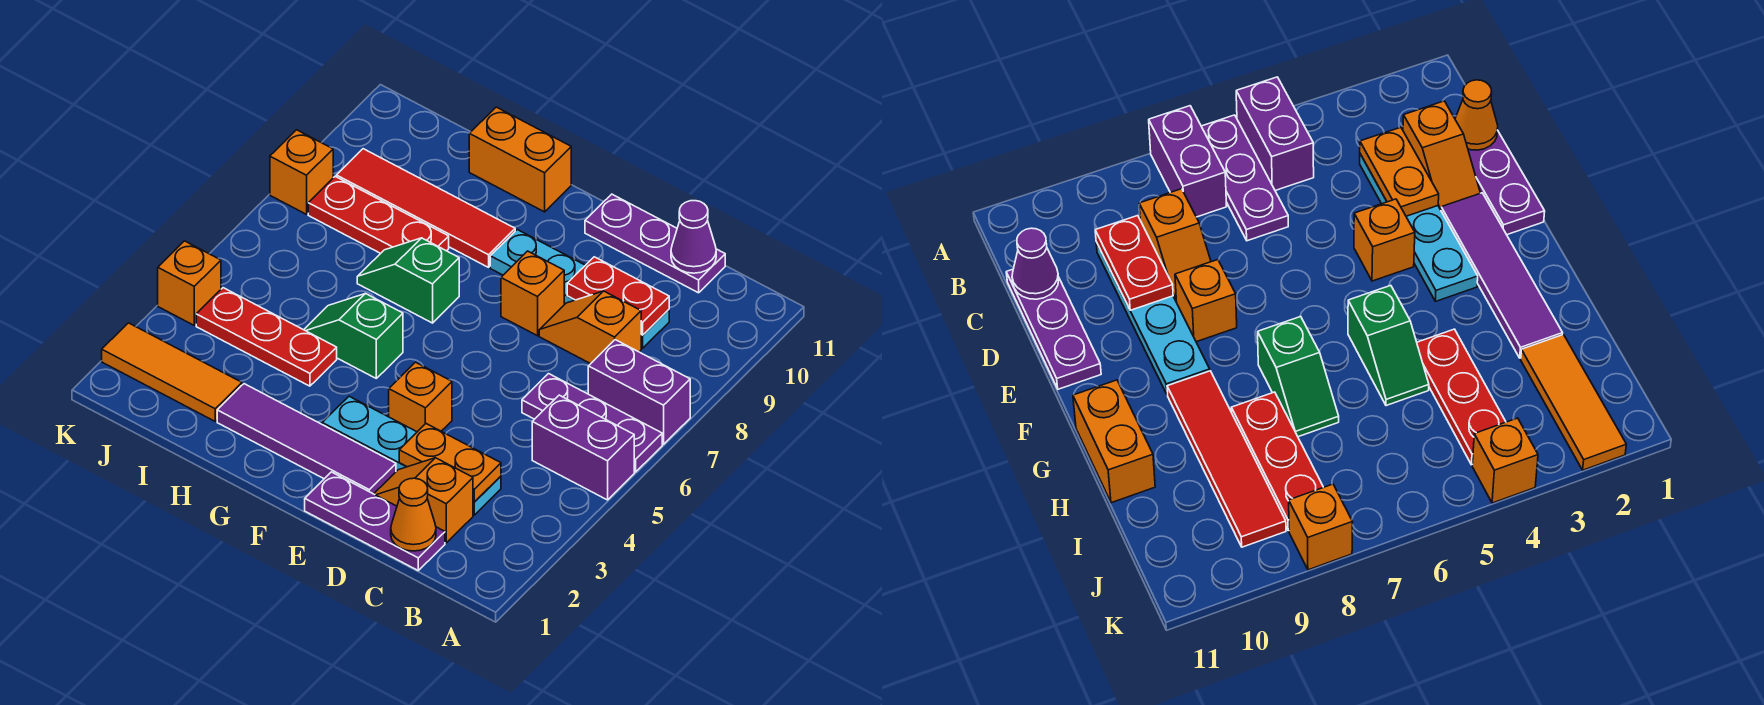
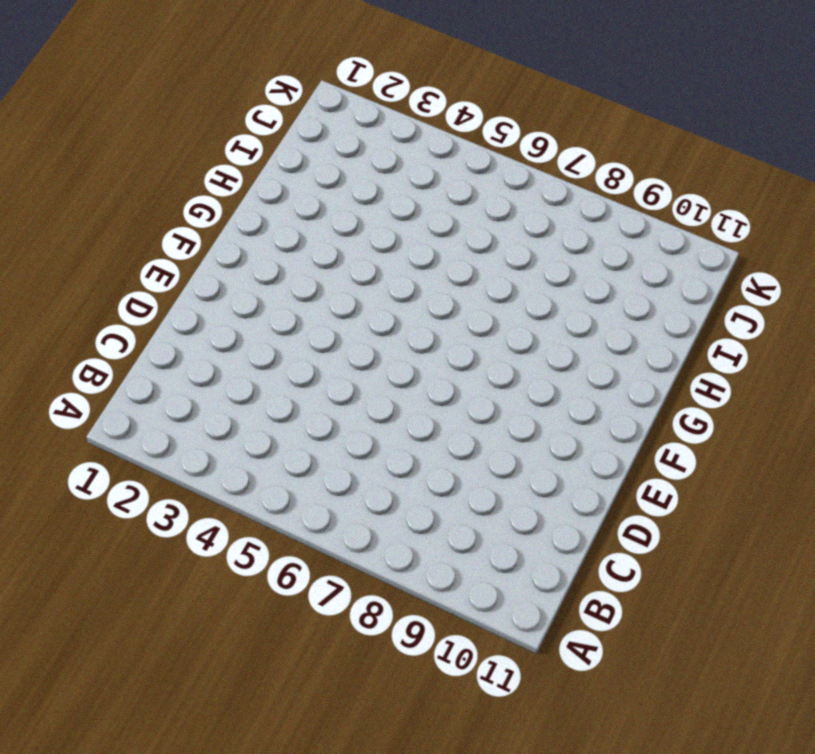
none -> purple brick A5:B5 level 1
none -> purple plate A6:C6 level 1
none -> purple brick A7:B7 level 1

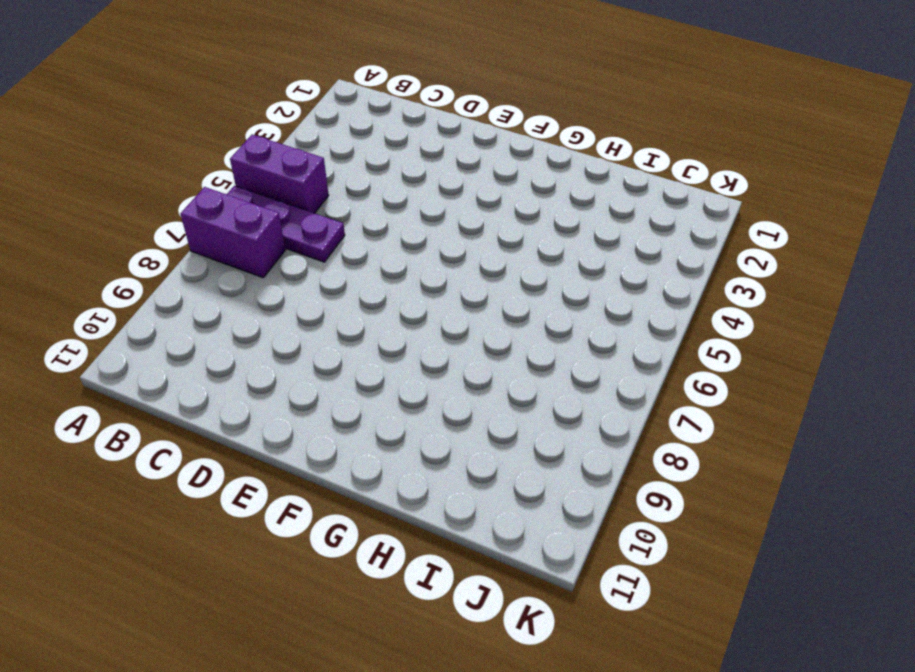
none -> purple plate C1:E1 level 1
none -> orange slope C2:D2 level 1 top C
none -> cyan plate C3:F3 level 1

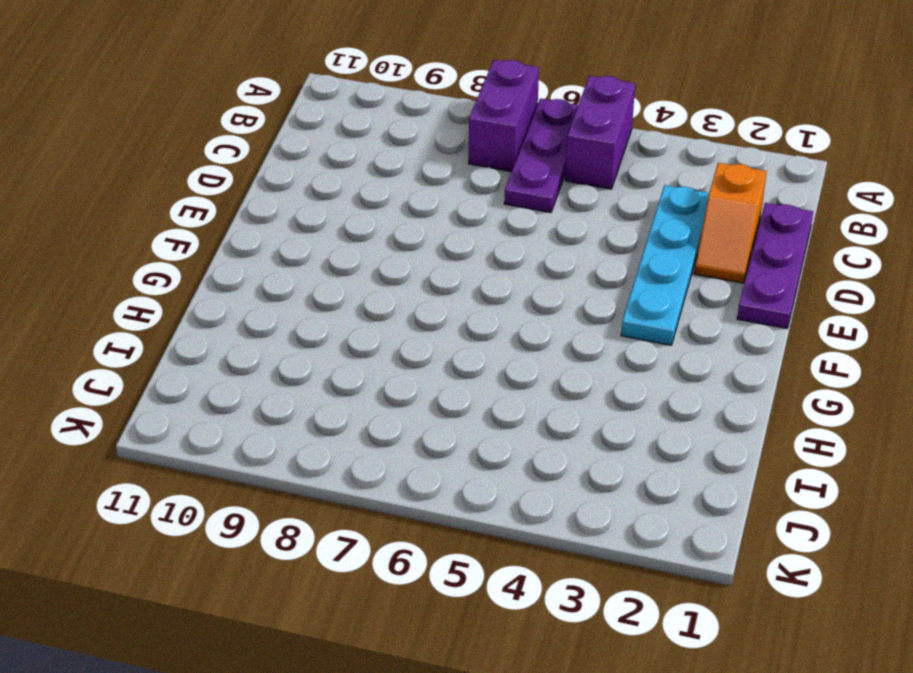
none -> orange slope C8:D8 level 1 top C
none -> cyan plate C9:F9 level 1
none -> purple plate C11:E11 level 1

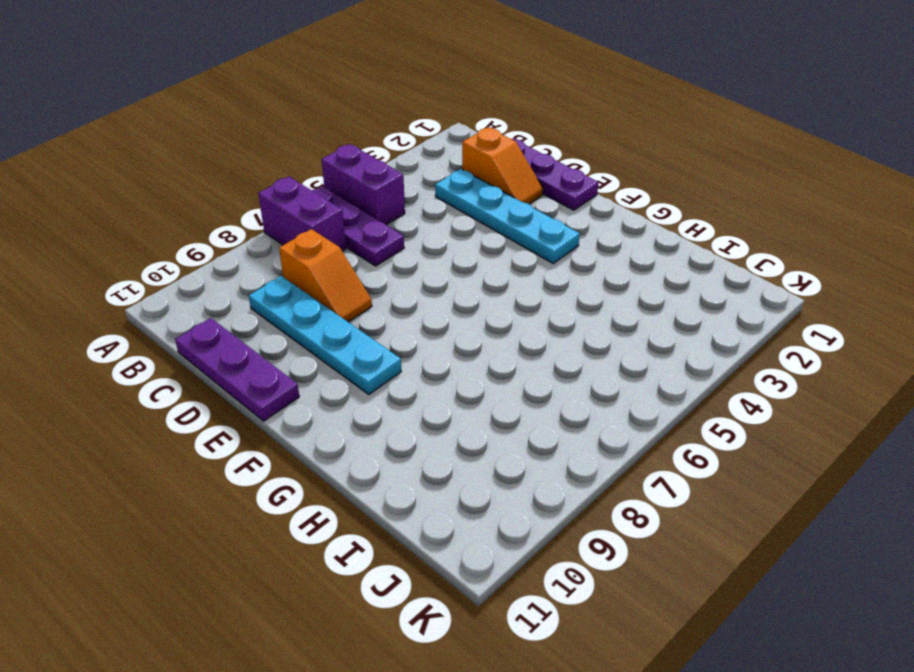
none -> purple tile E2:H2 level 1
none -> orange brick E4 level 1
none -> orange brick E8 level 1

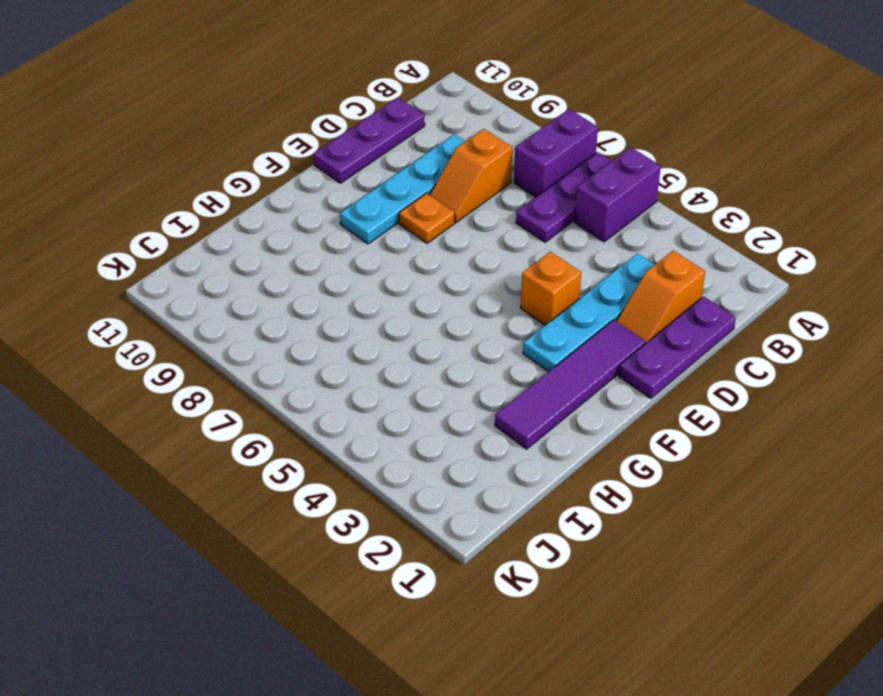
orange plate E8 level 1 -> orange brick E8 level 1
none -> green slope G5:H5 level 1 top G
none -> green slope G7:H7 level 1 top G
none -> red tile G9:J9 level 1

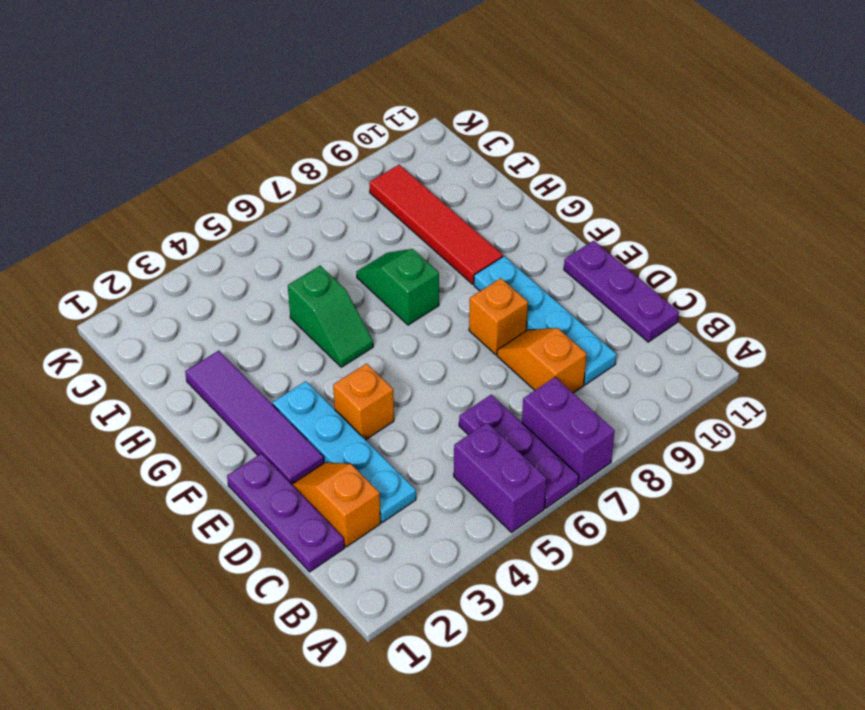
green slope G5:H5 level 1 top H -> green slope G5:H5 level 1 top G
none -> orange brick G11:H11 level 1
none -> red plate H4:J4 level 1
none -> red plate H8:J8 level 1

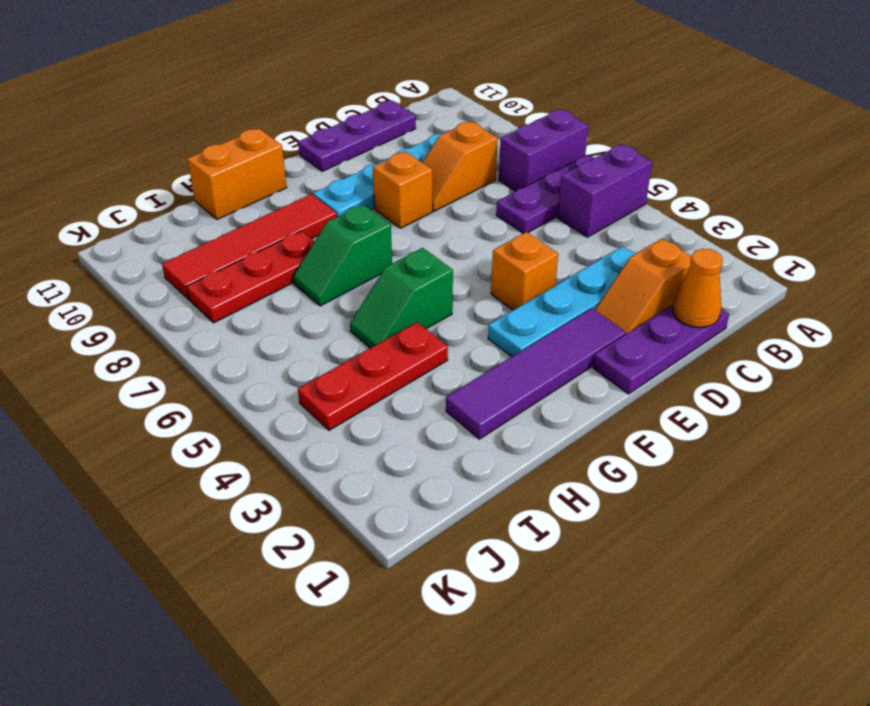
none -> orange tile I2:K2 level 1
none -> orange brick K4 level 1
none -> orange brick K8 level 1

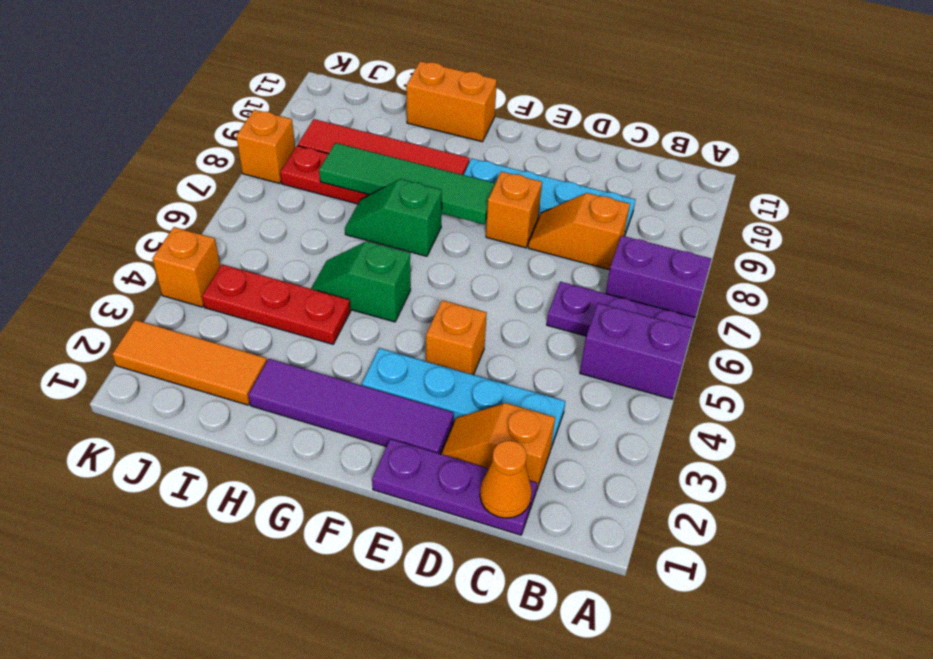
green tile F8:I8 level 2 -> none
none -> purple plate C11:E11 level 1
none -> orange plate C3:D3 level 2
none -> red plate C9:D9 level 2

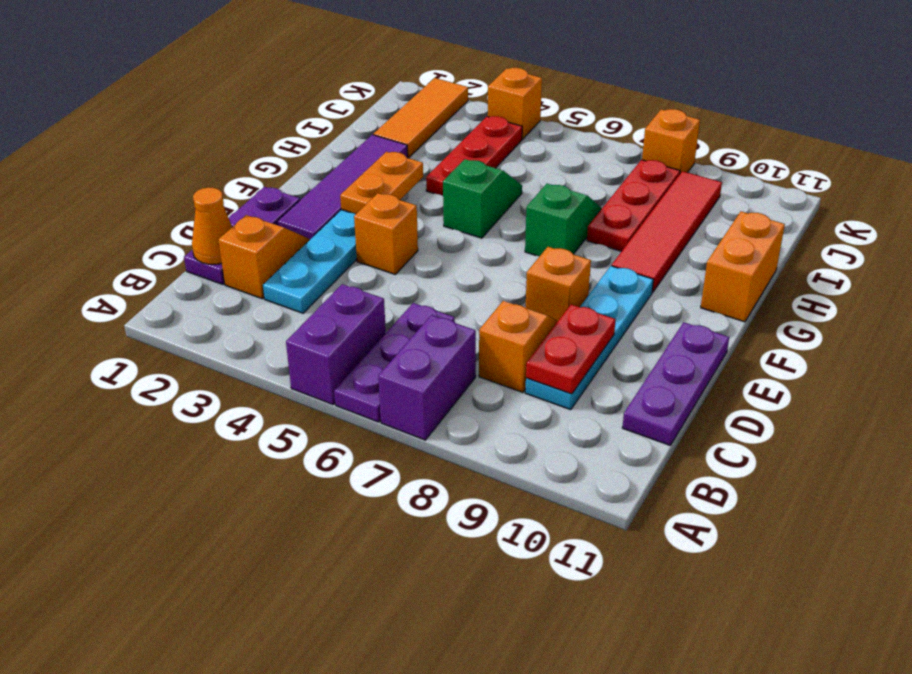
orange plate F3:G3 level 2 -> orange plate C3:D3 level 2
none -> purple cone C11 level 2

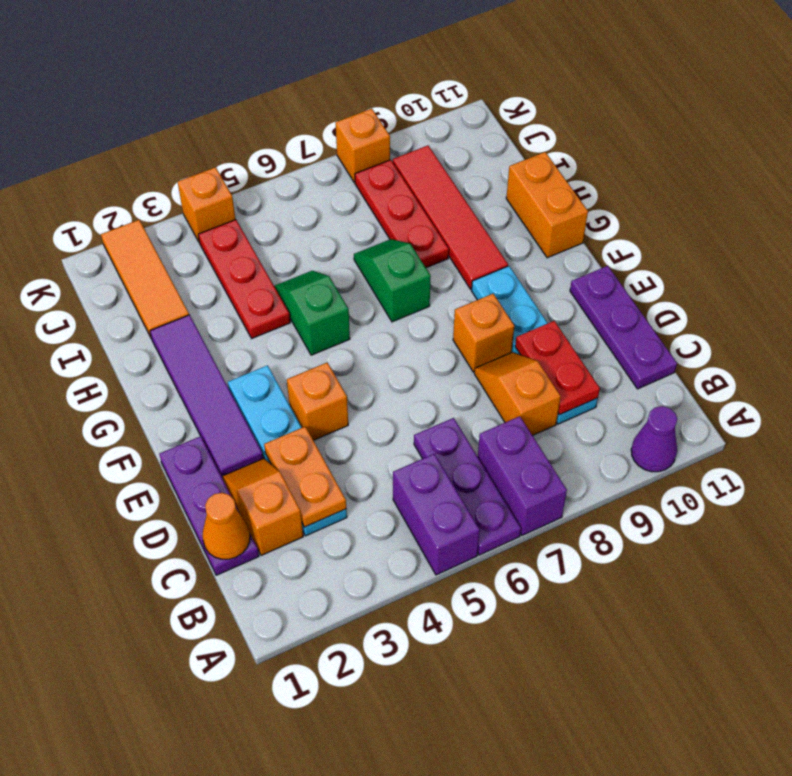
purple cone A10 level 1 -> purple cone C11 level 2

